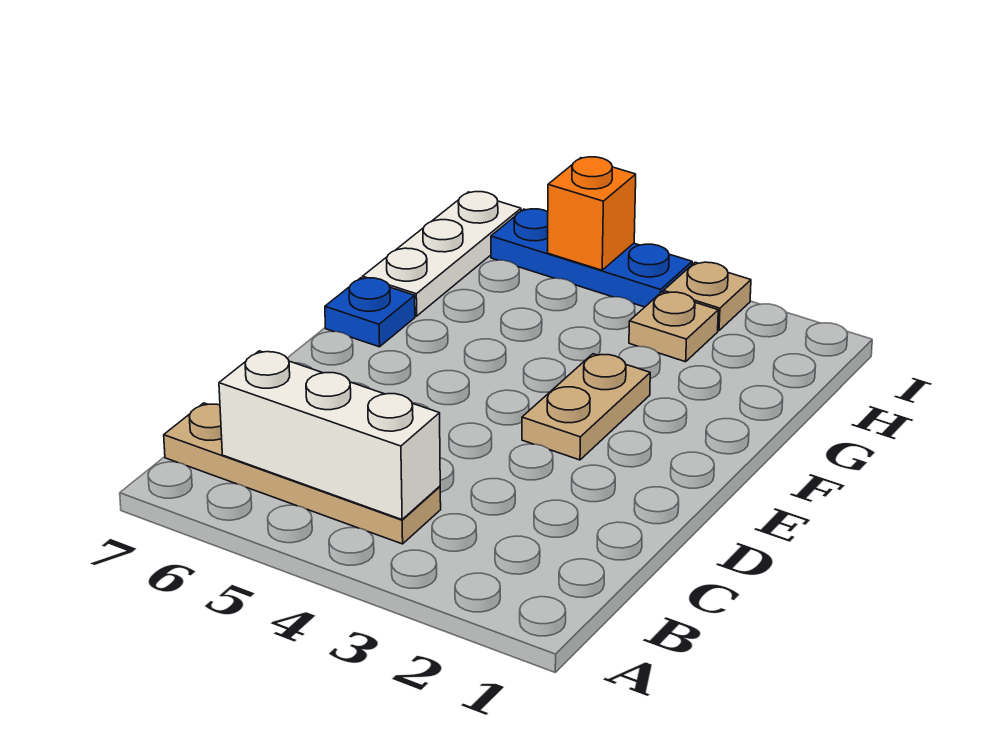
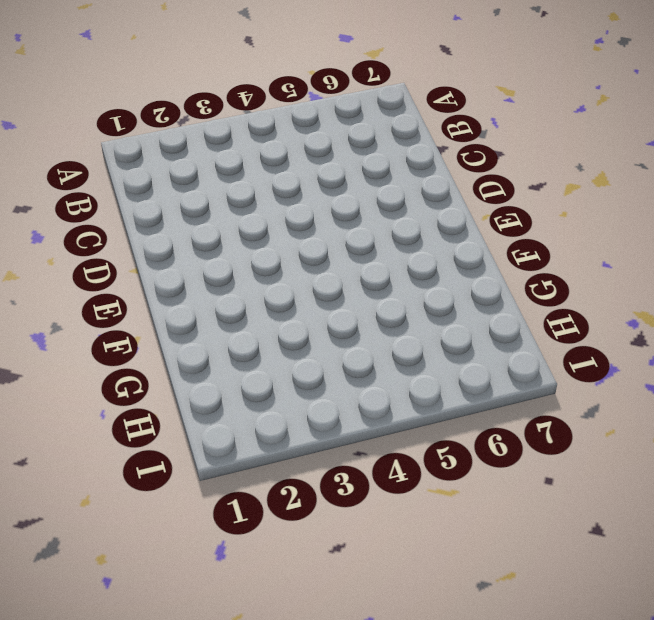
none -> tan plate B4:B7 level 1
none -> tan plate E3:F3 level 1

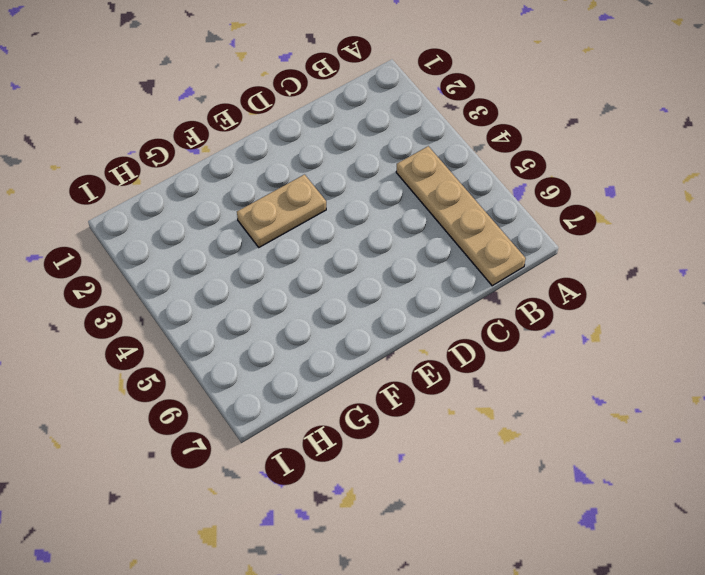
none -> blue plate F7 level 1
none -> white plate G7:I7 level 1

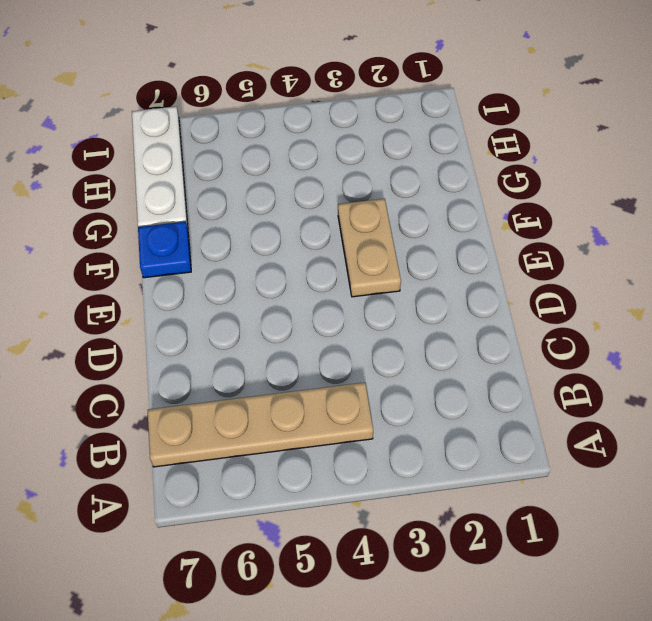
none -> tan plate H3 level 1
none -> tan plate I3 level 1

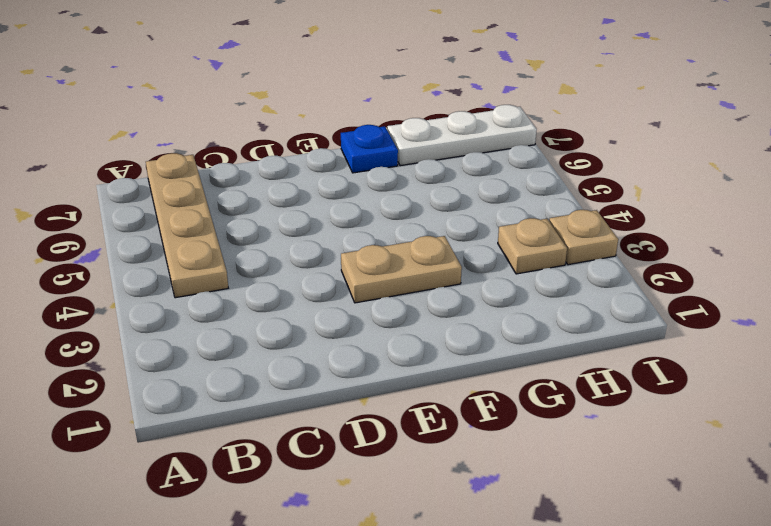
none -> blue plate I4:I6 level 1
none -> white brick B4:B6 level 2

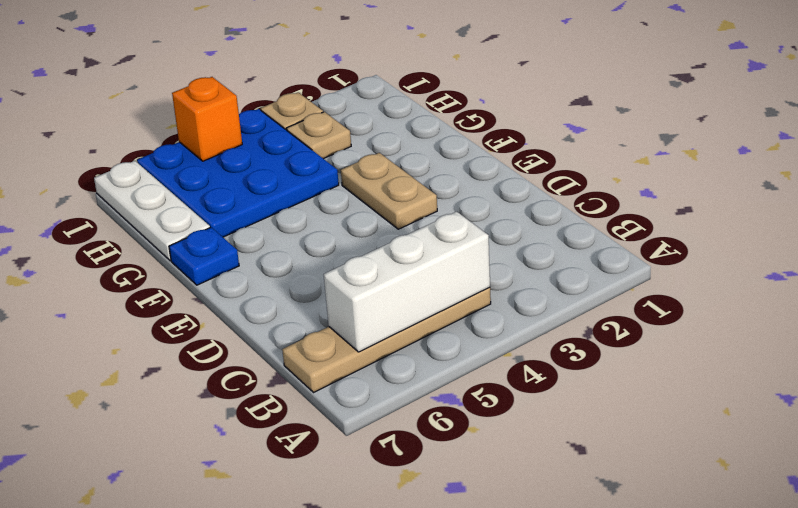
blue plate G4:I6 level 1 -> blue plate I4:I6 level 1

